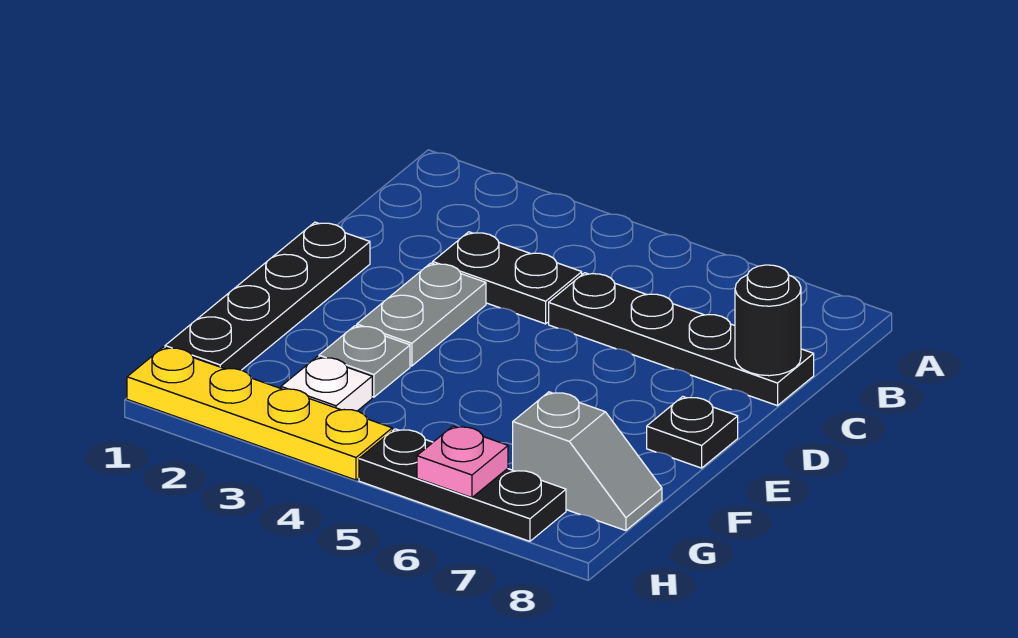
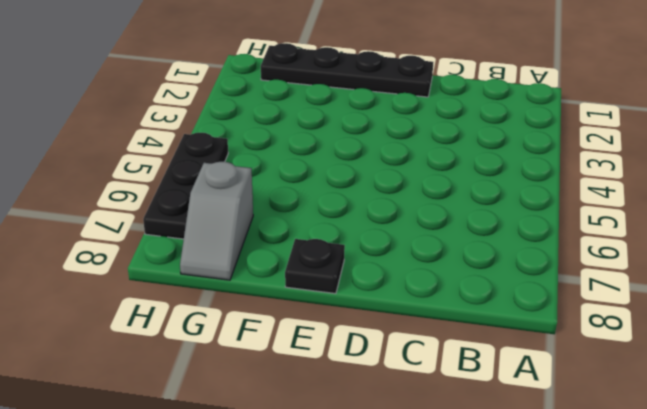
none -> black plate C3:C4 level 1
none -> black plate C5:C8 level 1
none -> grey plate D3:E3 level 1

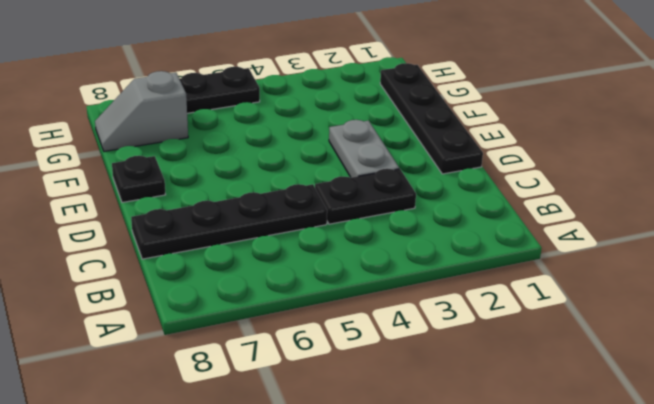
none -> grey plate F3 level 1
none -> white plate G3 level 1
none -> yellow plate H1:H4 level 1

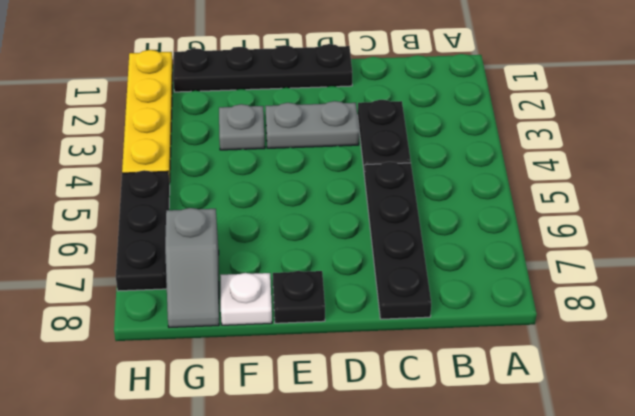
white plate F8 level 1 -> white plate G3 level 1
none -> black round brick C8 level 2
none -> pink plate H6 level 2

